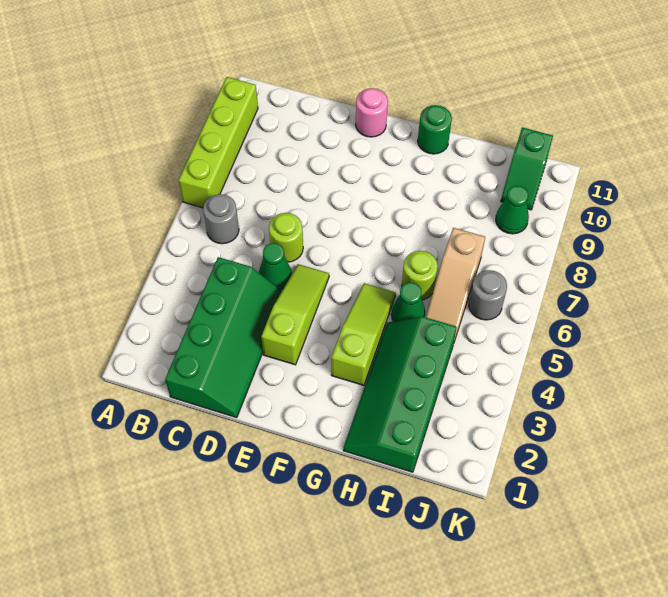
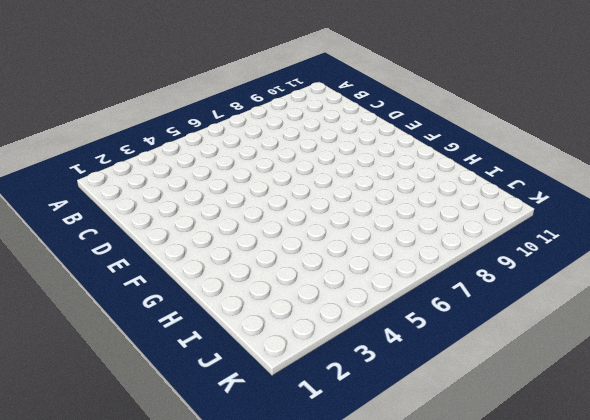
none -> lime brick A7:A10 level 1
none -> grey round brick B6 level 1
none -> green slope C1:D4 level 1 top C

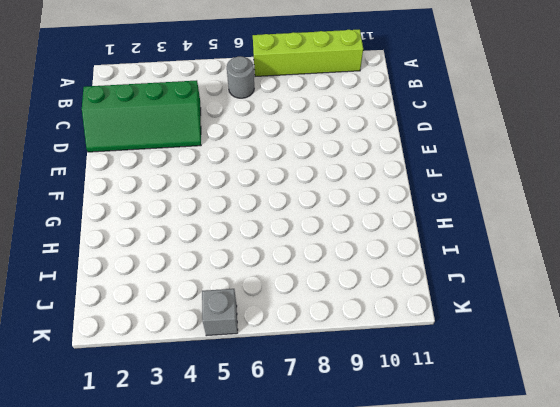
grey brick K5 level 1 -> none
none -> green cone D5 level 1
none -> lime round brick D6 level 1
none -> lime slope E3:E5 level 1 top 3

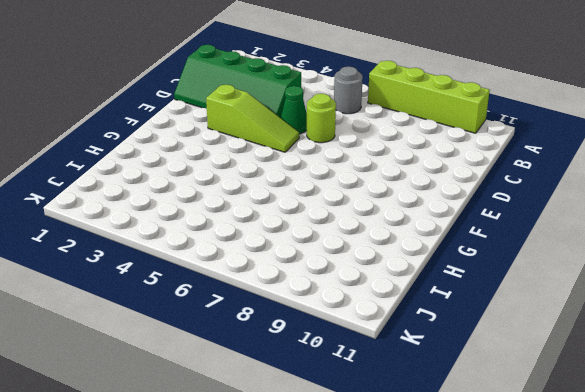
none -> pink round brick E11 level 1
none -> lime slope G3:G5 level 1 top 3
none -> green round brick G11 level 1

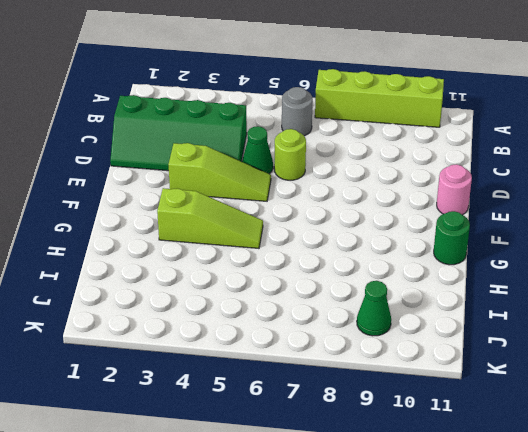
none -> green slope H1:I4 level 1 top I
none -> green cone H5 level 1
none -> lime round brick H6 level 1

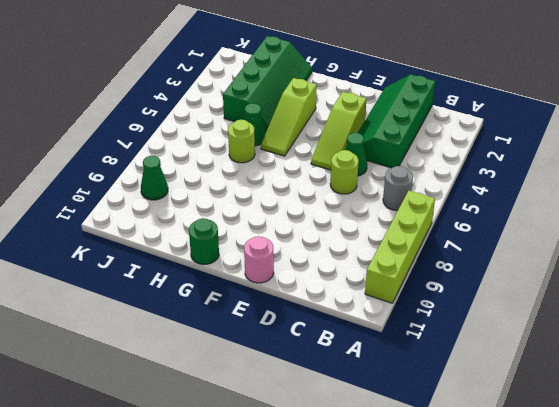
none -> tan slope I5:I7 level 1 top 7
none -> grey round brick J6 level 1
none -> green slope J10:J11 level 1 top 11

